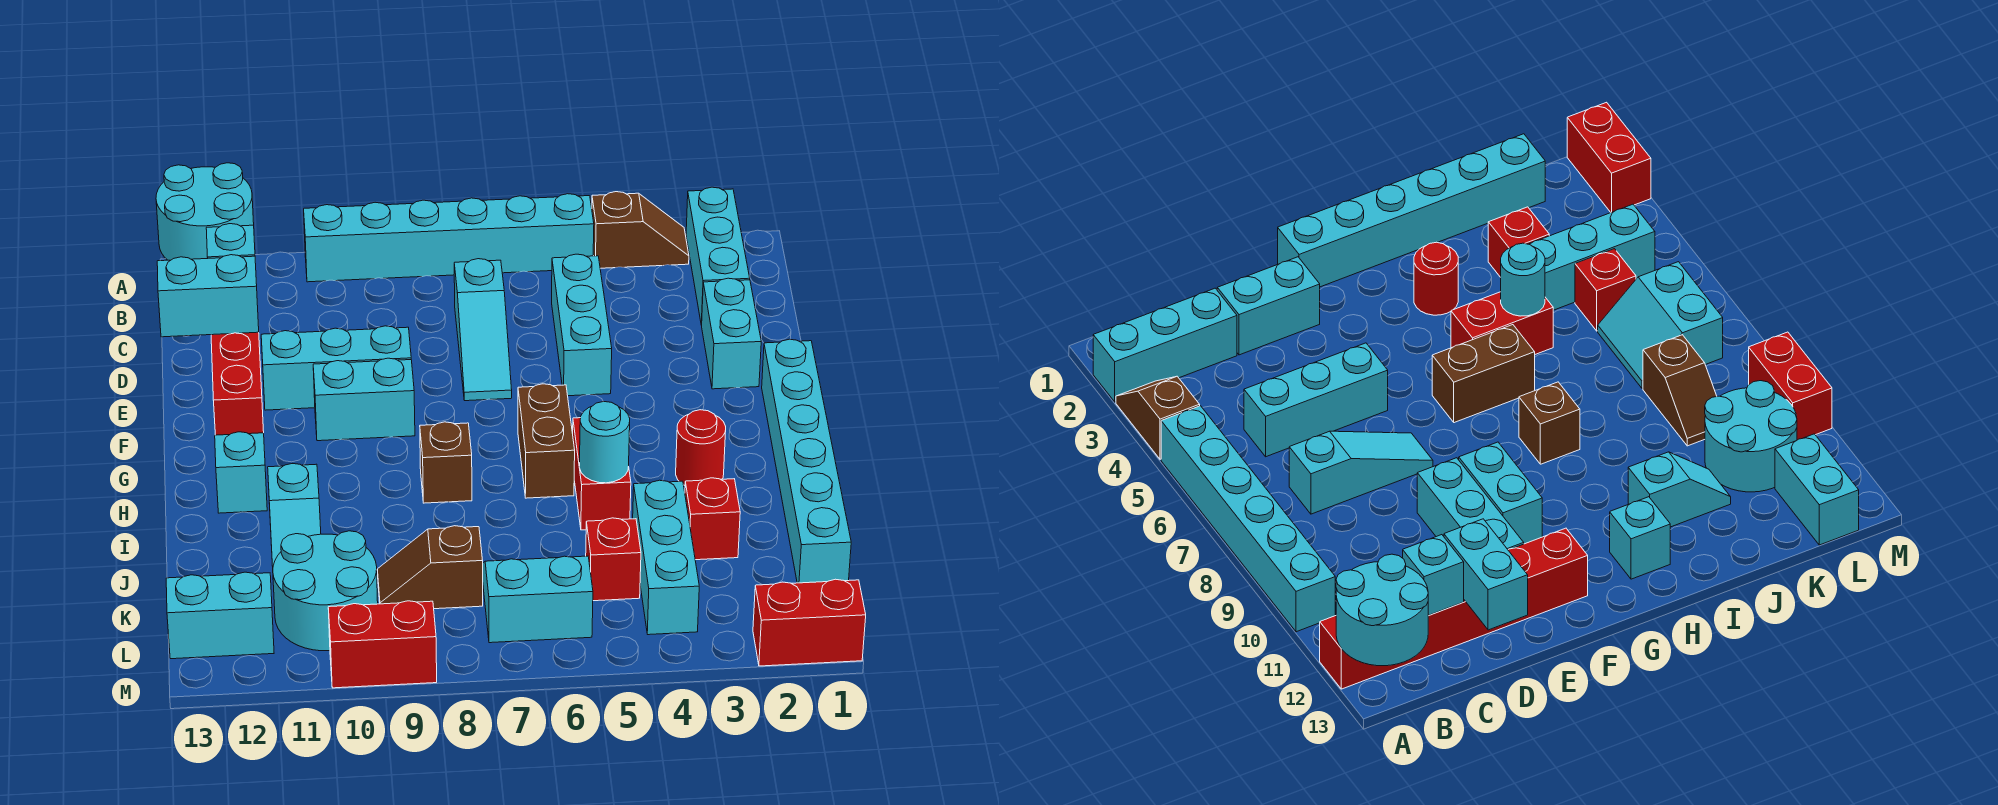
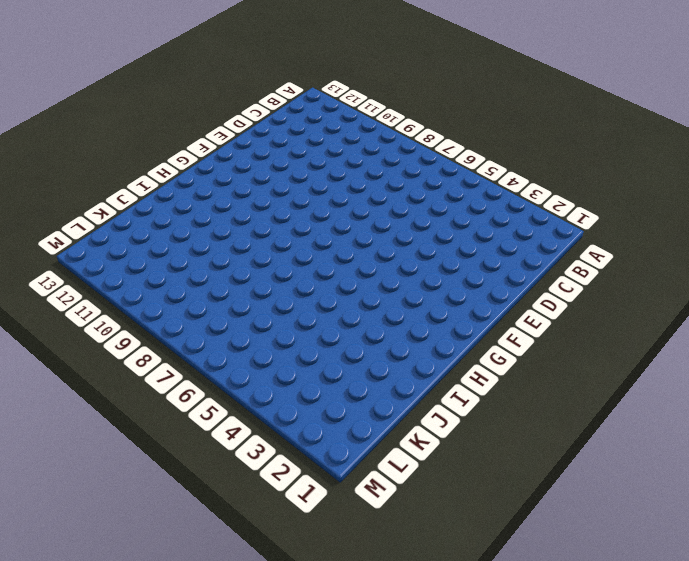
none -> cyan brick A2:C2 level 1
none -> brown slope A3:A4 level 1 top 4
none -> cyan brick A5:A10 level 1

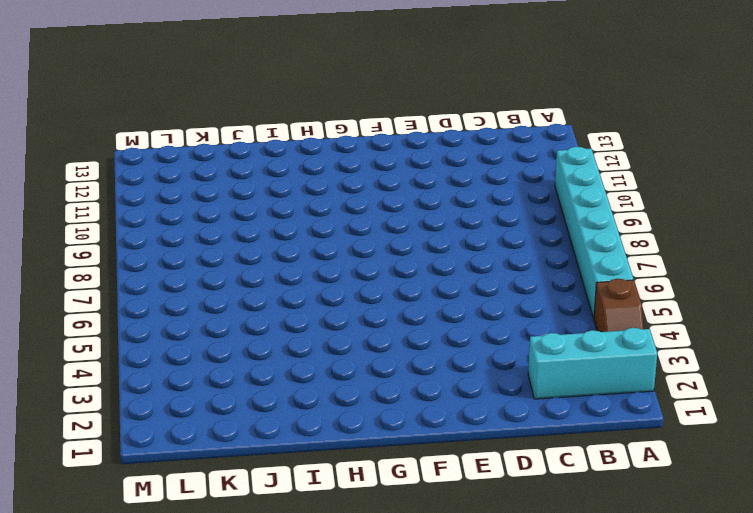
none -> red brick A12:F12 level 1
none -> cyan brick C5:E5 level 1
none -> cyan slope C7:E7 level 1 top C

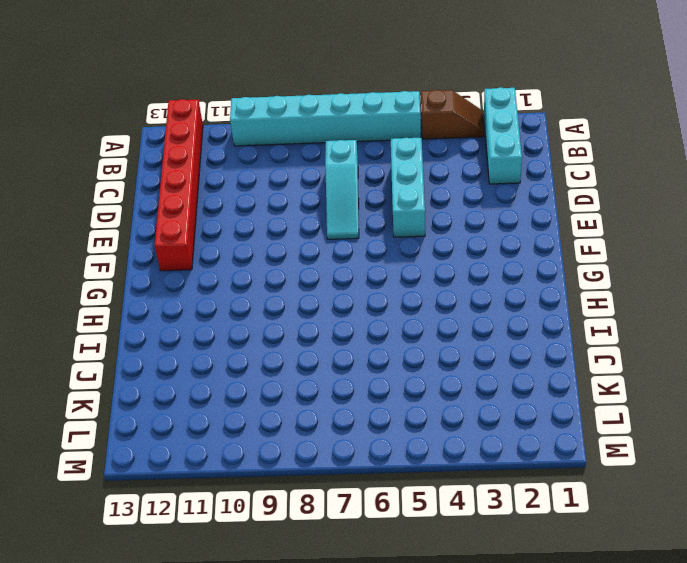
none -> cyan brick D2:E2 level 1
none -> cyan brick E9:E11 level 1
none -> cyan brick F1:K1 level 1

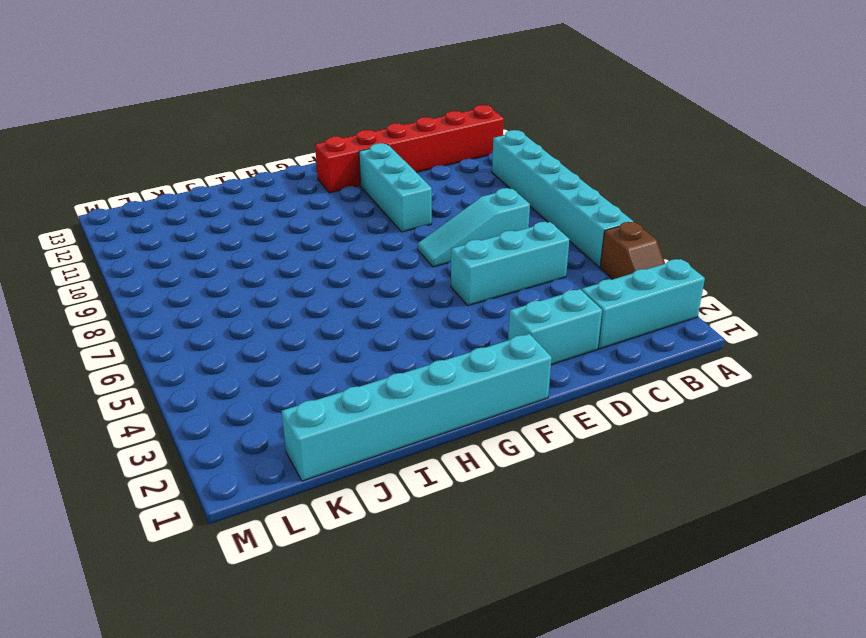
none -> cyan brick F9:F10 level 1
none -> brown brick G6:H6 level 1
none -> red round brick H3 level 1

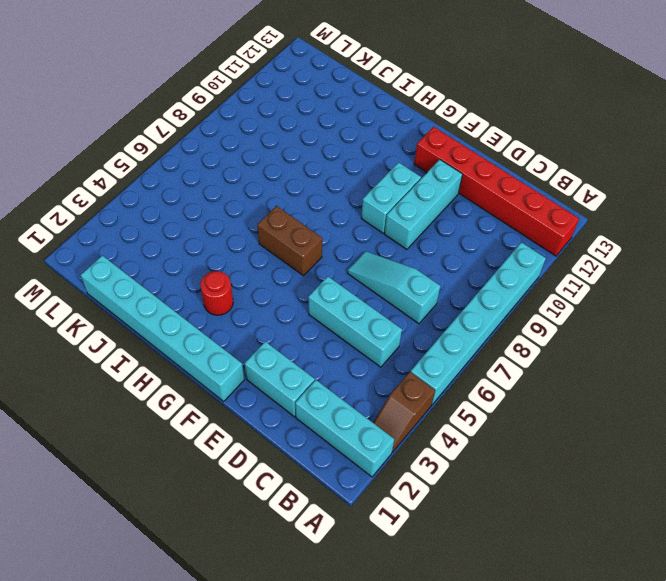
none -> red brick H5:I5 level 1
none -> brown brick H8 level 1
none -> cyan brick H12 level 1

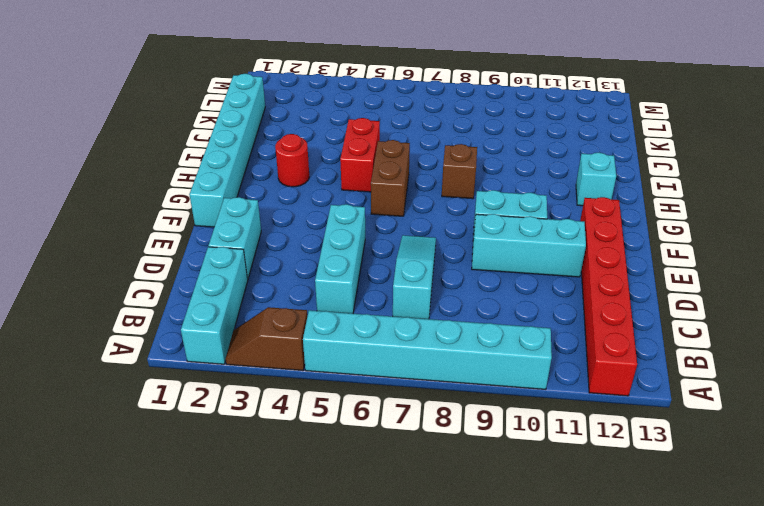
none -> cyan slope I11:J11 level 1 top I
none -> red brick J3 level 1
none -> cyan brick J4:L4 level 1

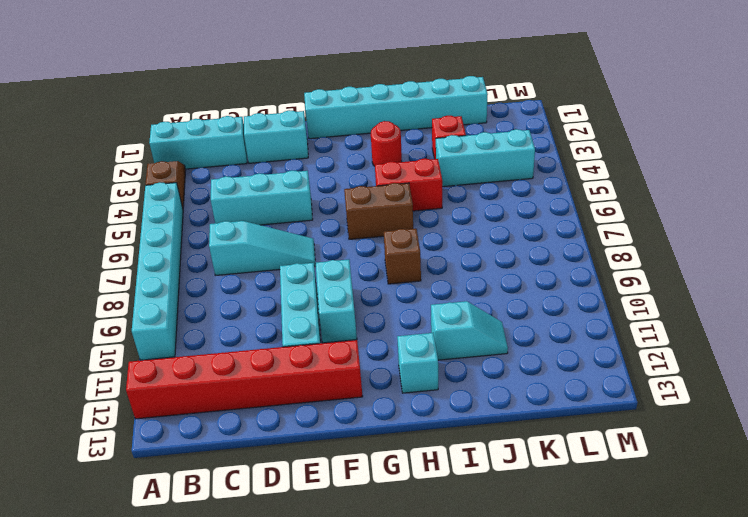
none -> red brick K5 level 1
none -> cyan slope K6:L7 level 1 top L
none -> brown slope K8:K9 level 1 top 8

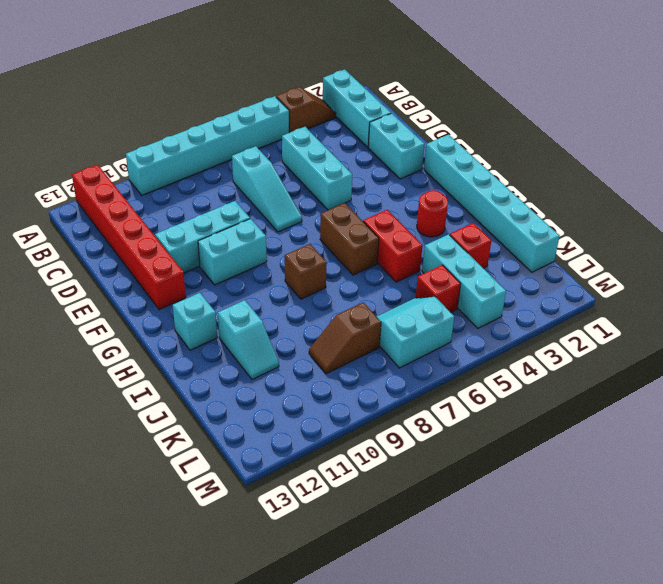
none -> cyan round brick K10:L11 level 1
none -> cyan brick L12:L13 level 1
none -> red brick M1:M2 level 1

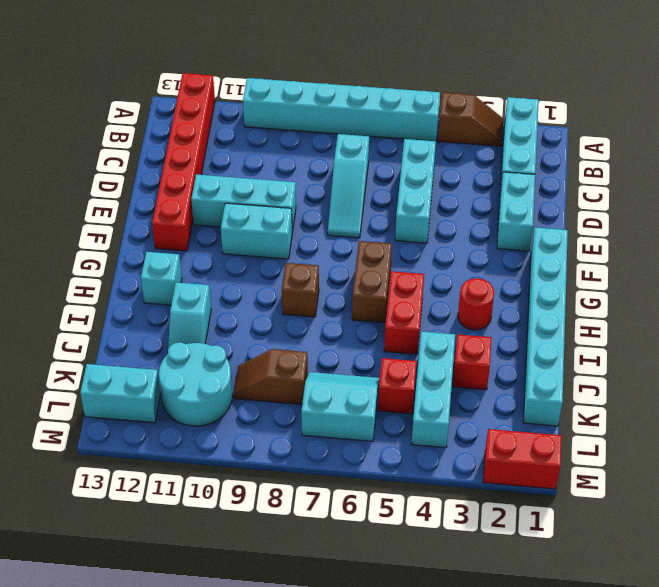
none -> red brick M9:M10 level 1
none -> cyan round brick A12:B13 level 2
none -> cyan brick C12 level 2

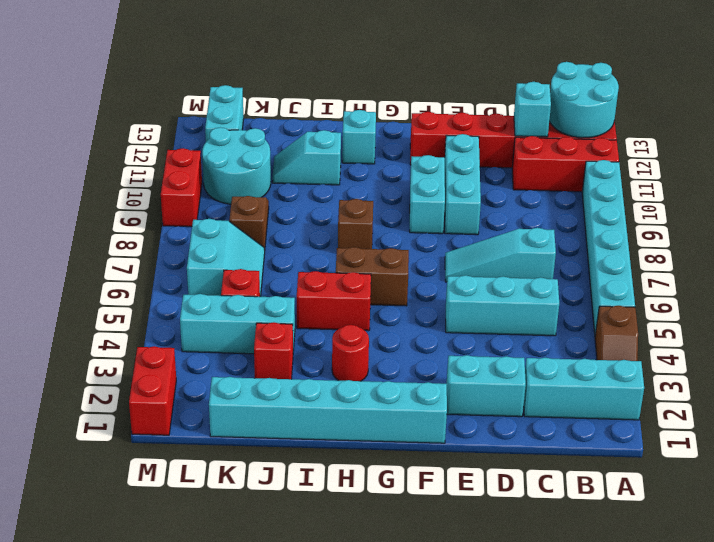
red brick A11:C11 level 1 -> none
none -> cyan brick D12:D13 level 2
none -> cyan round brick I5 level 2

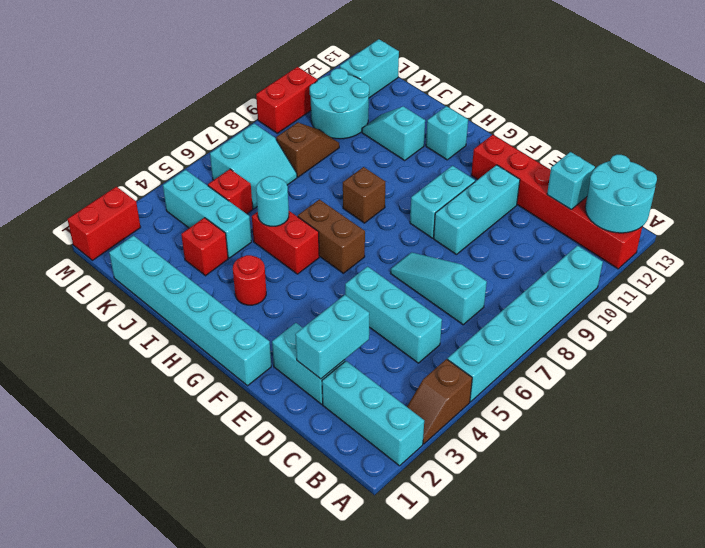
cyan brick D2:D3 level 2 -> cyan brick D12:D13 level 2

